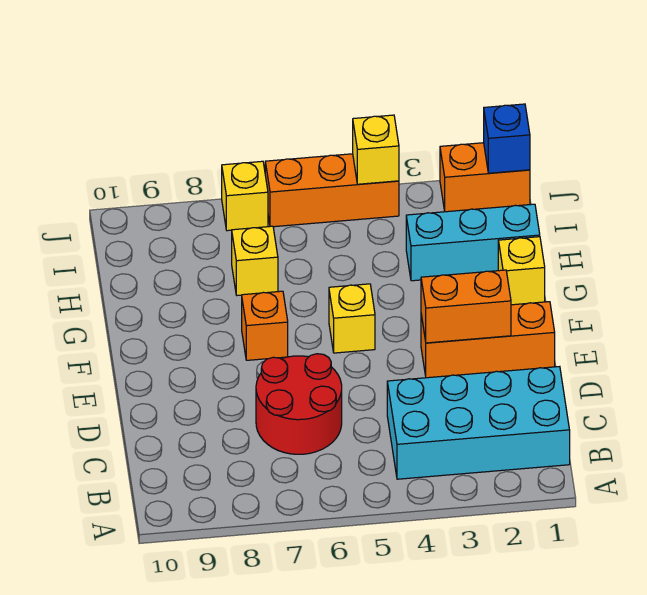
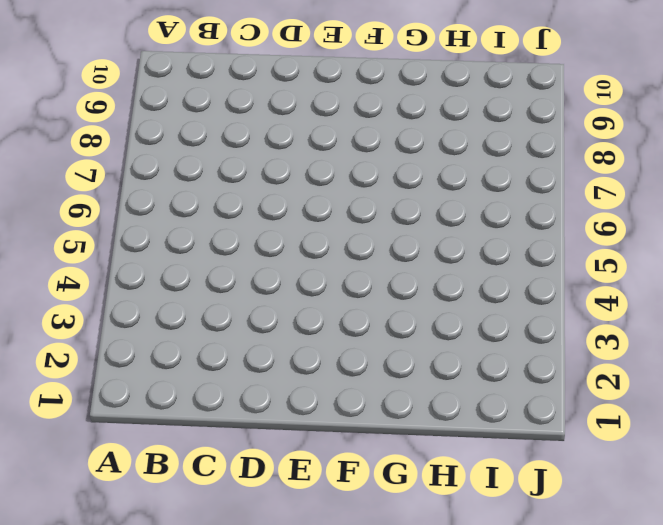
none -> cyan brick B1:C4 level 1
none -> red round brick C6:D7 level 1
none -> orange brick E1:E3 level 1

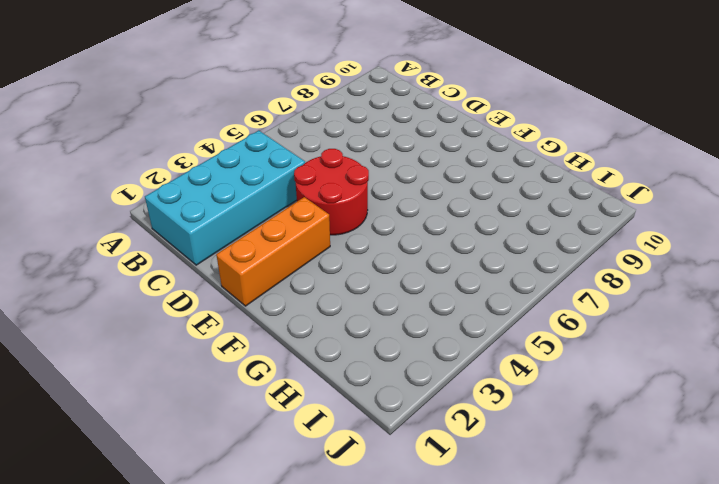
red round brick D4:E5 level 1 -> red round brick C6:D7 level 1
none -> yellow brick F5 level 1
none -> orange brick F7 level 1
none -> yellow brick G1 level 1

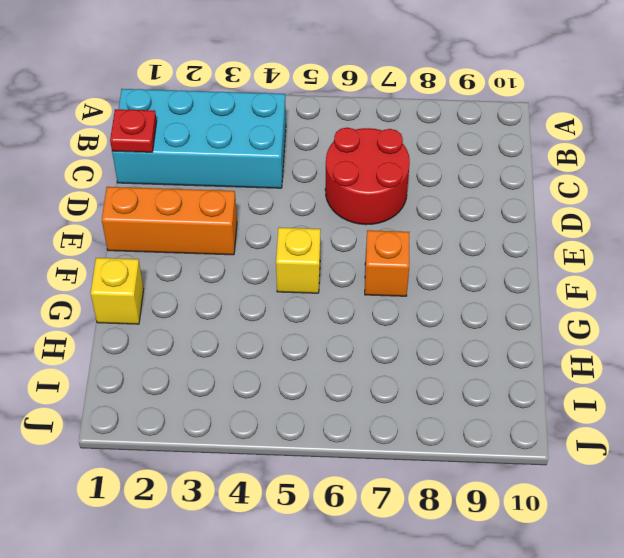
red plate C1 level 2 -> none
none -> cyan brick H1:H3 level 1
none -> yellow brick H7 level 1
none -> orange brick J1:J2 level 1

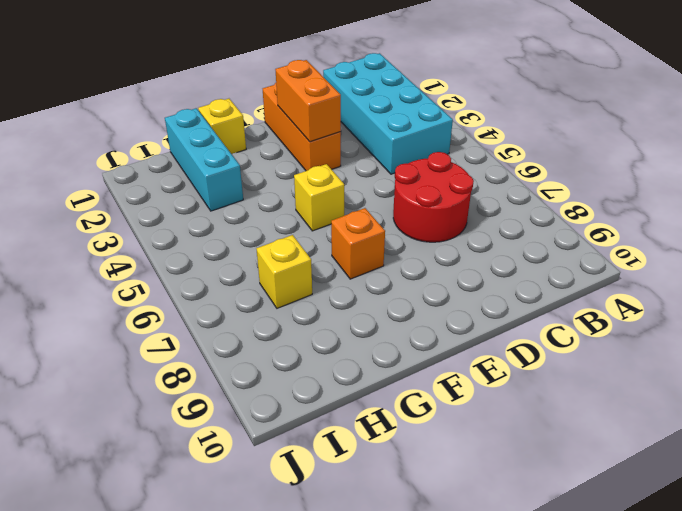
none -> orange brick J1:J2 level 1
none -> orange brick J4:J6 level 1
none -> yellow brick J7 level 1

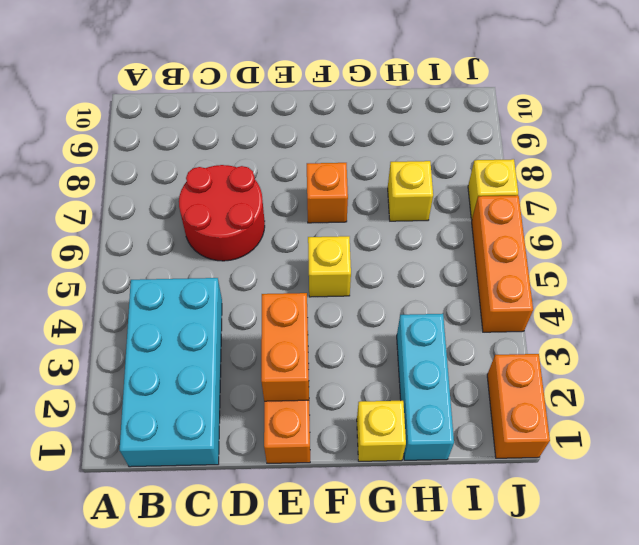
none -> blue brick J1 level 2
none -> yellow brick J4 level 2

